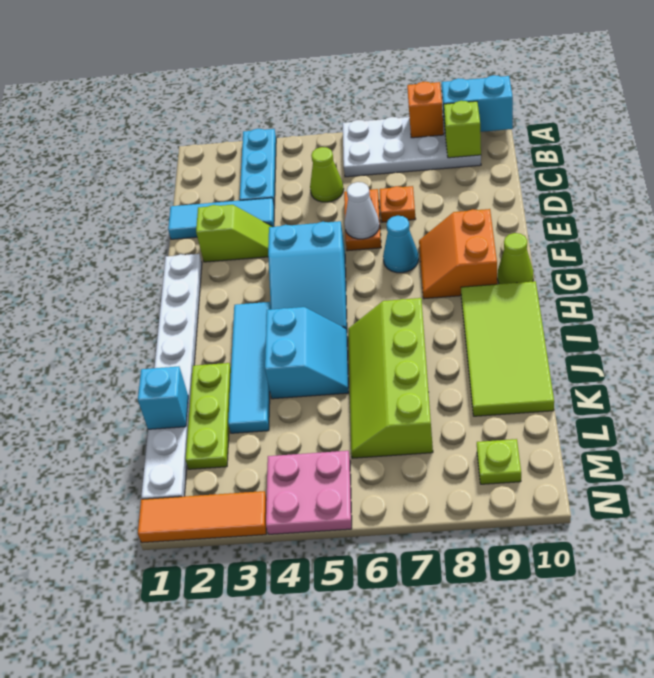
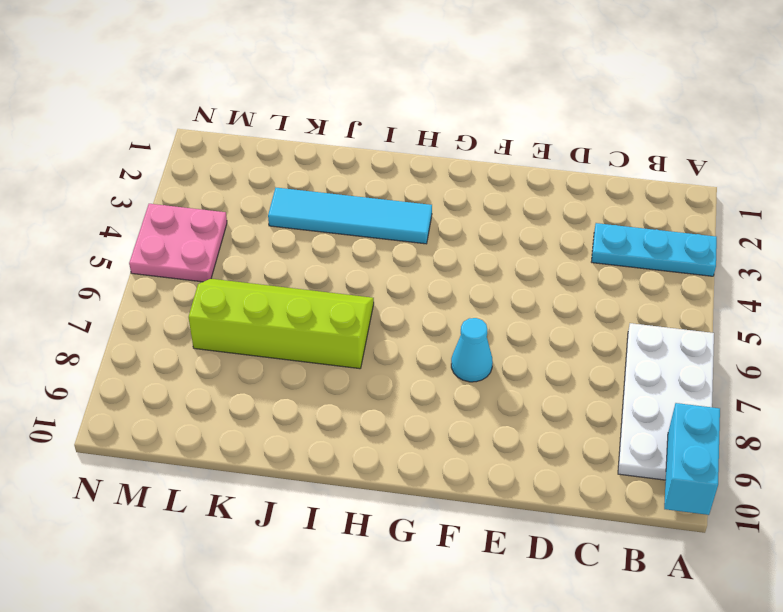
none -> lime cone C5 level 1
none -> cyan tile D1:D3 level 1
none -> orange plate D6:E6 level 1

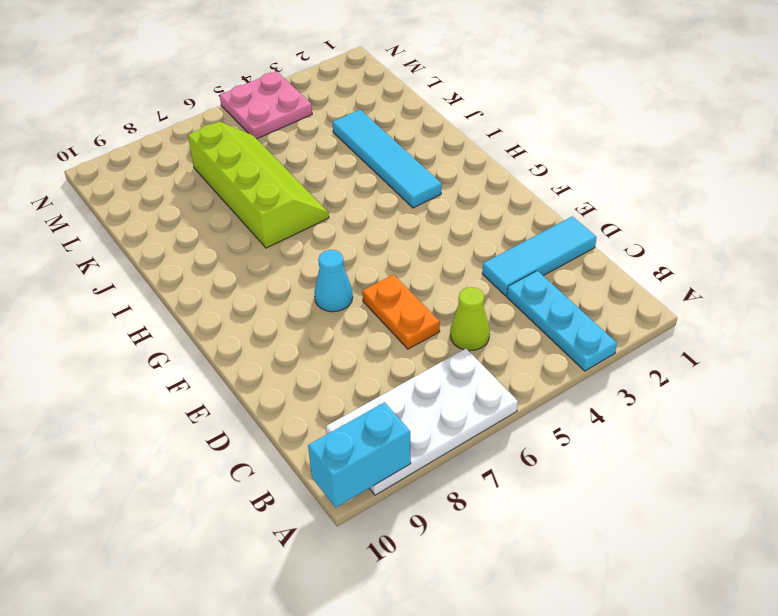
none -> orange plate D7 level 1
none -> lime slope E2:E3 level 1 top 2
none -> white plate F1:M1 level 1

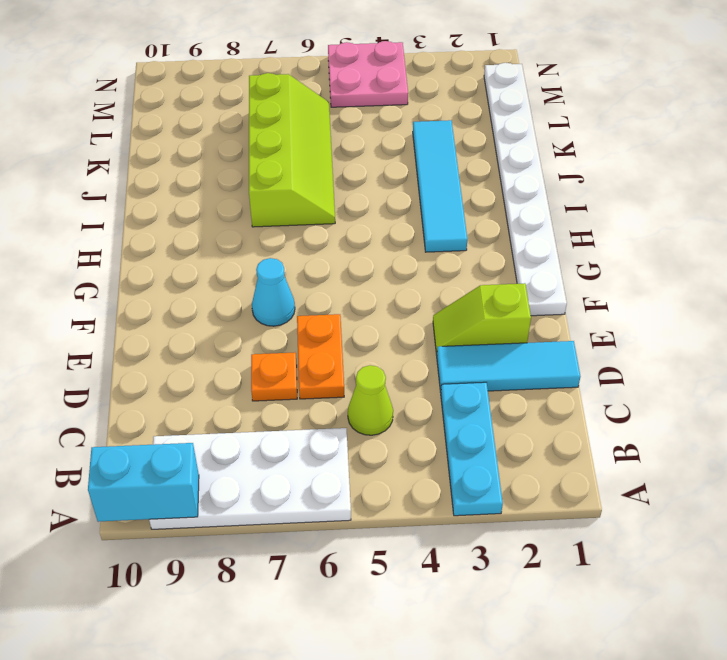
none -> cyan slope F4:H5 level 1 top F
none -> orange slope F8:G9 level 1 top 9
none -> lime cone G10 level 1

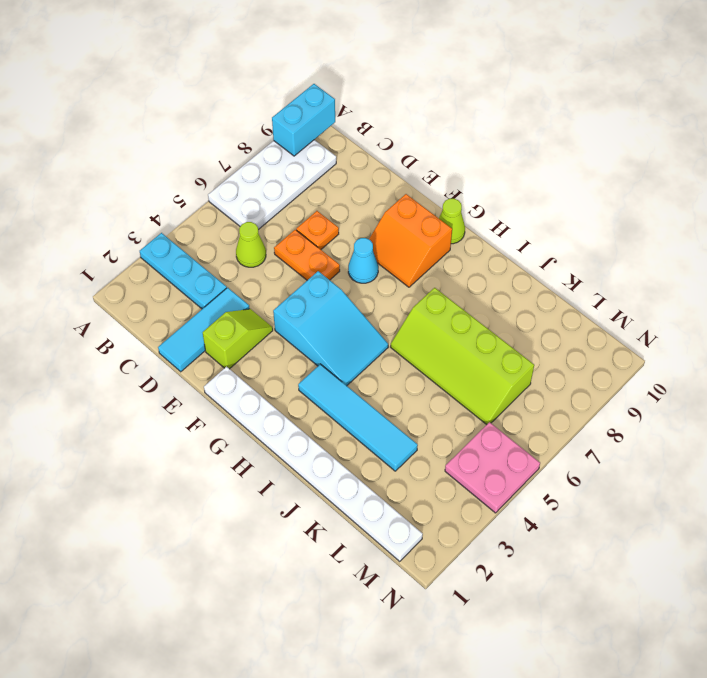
none -> lime tile H9:K10 level 1
none -> cyan slope I4:J5 level 1 top 4
none -> lime plate J2:L2 level 1

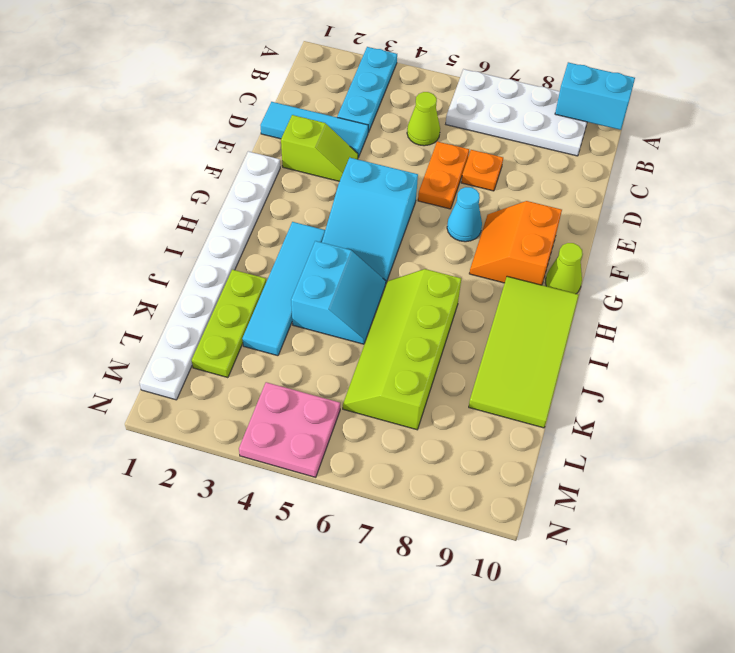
none -> lime plate M9 level 1
none -> orange tile N1:N3 level 1
none -> orange brick A8 level 2

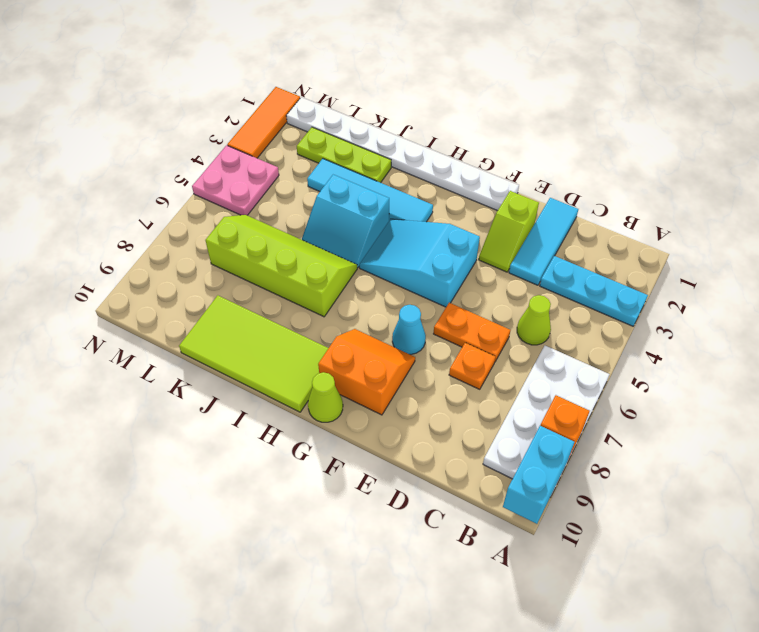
none -> lime plate M9 level 1
none -> lime brick B9 level 2
none -> white cone E6 level 2

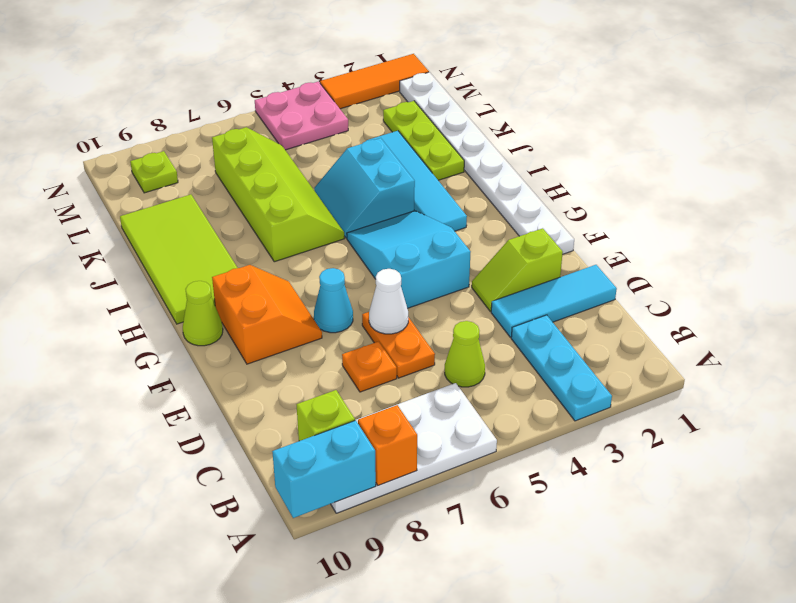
none -> cyan brick K1 level 2

